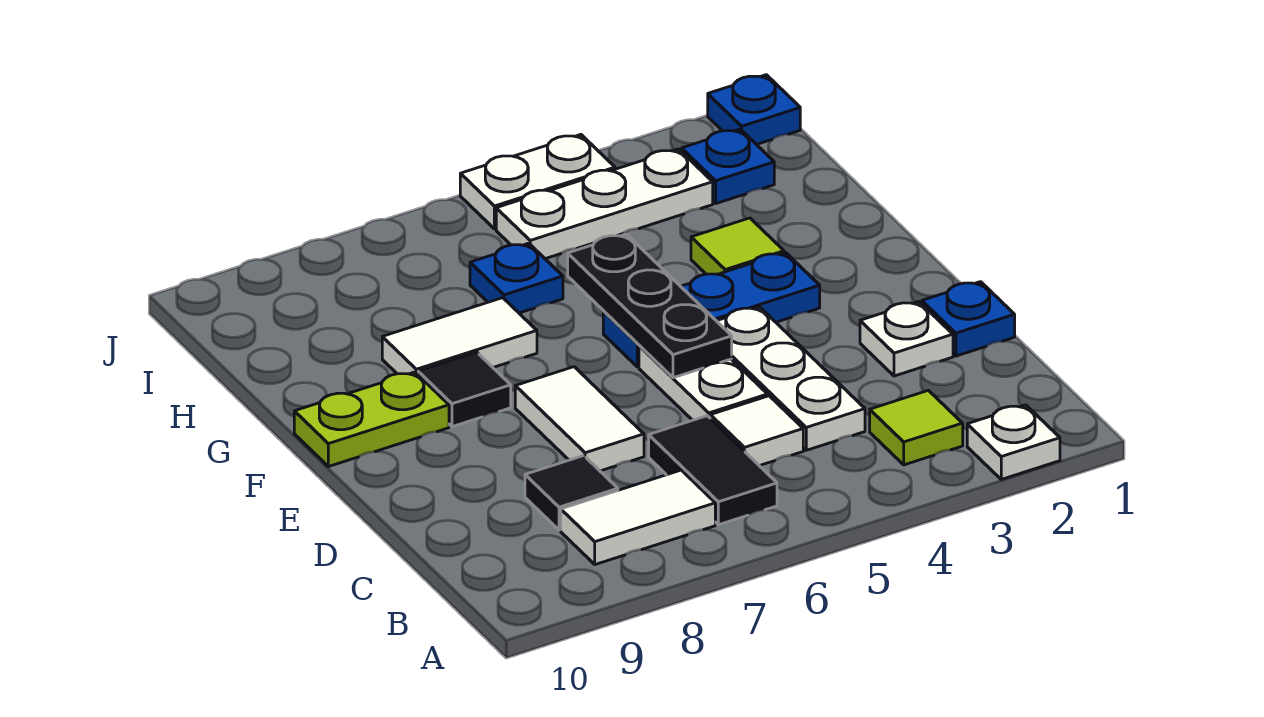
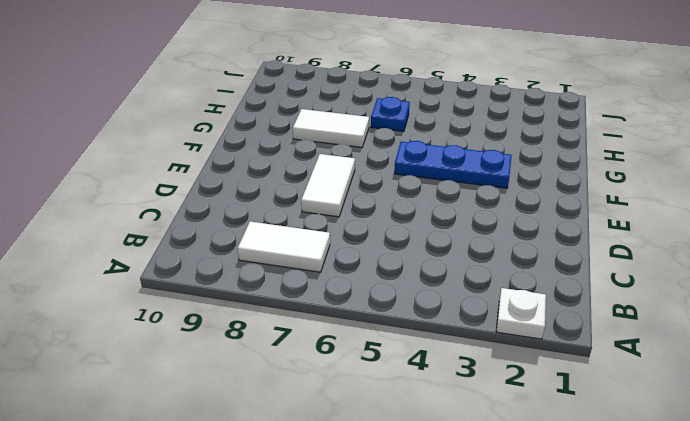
none -> lime tile B3 level 1
none -> black tile B6:C6 level 1
none -> white plate C4:E4 level 1

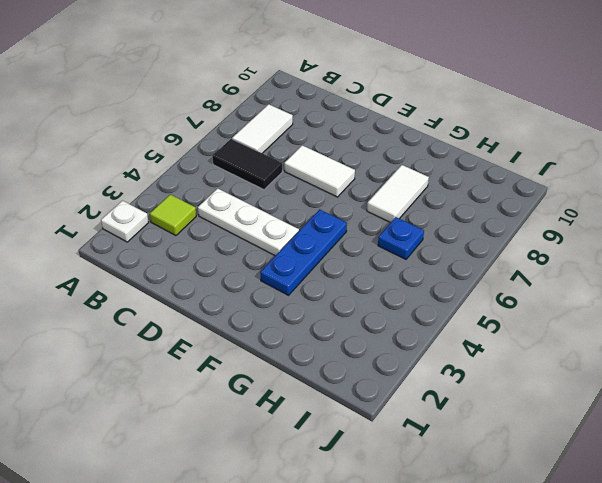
none -> white tile C5 level 1
none -> black tile C8 level 1
none -> blue plate D1 level 1

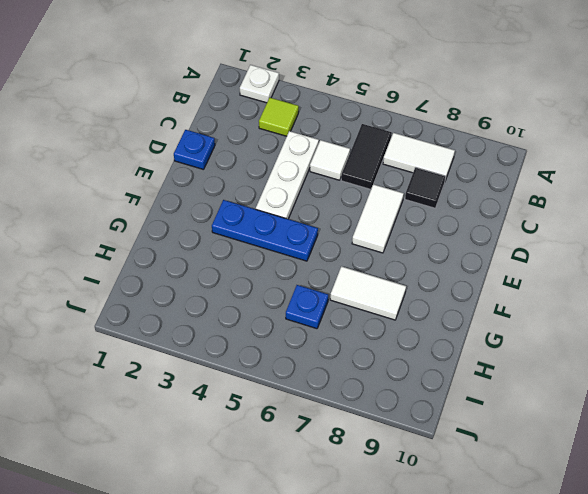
none -> white plate D2 level 1
none -> white plate D5:E5 level 1
none -> black tile F8 level 1

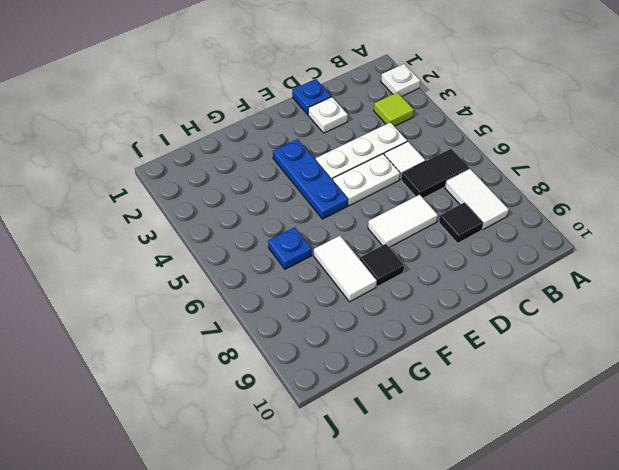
none -> lime plate F9:F10 level 1
none -> lime tile G3 level 1
none -> blue plate I2 level 1

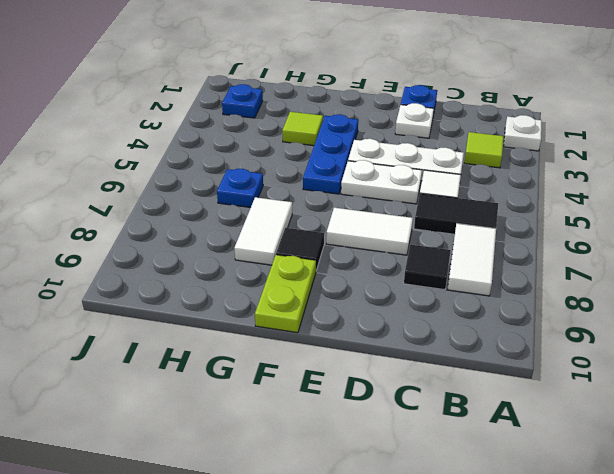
none -> white plate I3:I5 level 1
none -> blue plate J1 level 1
none -> white plate J4:J5 level 1

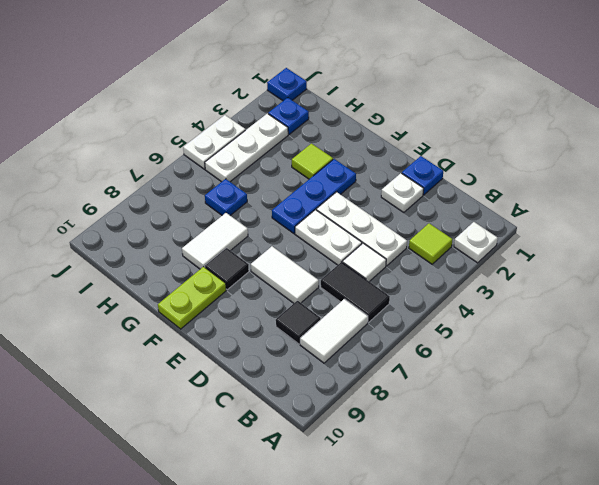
none -> black plate E5:G5 level 2

